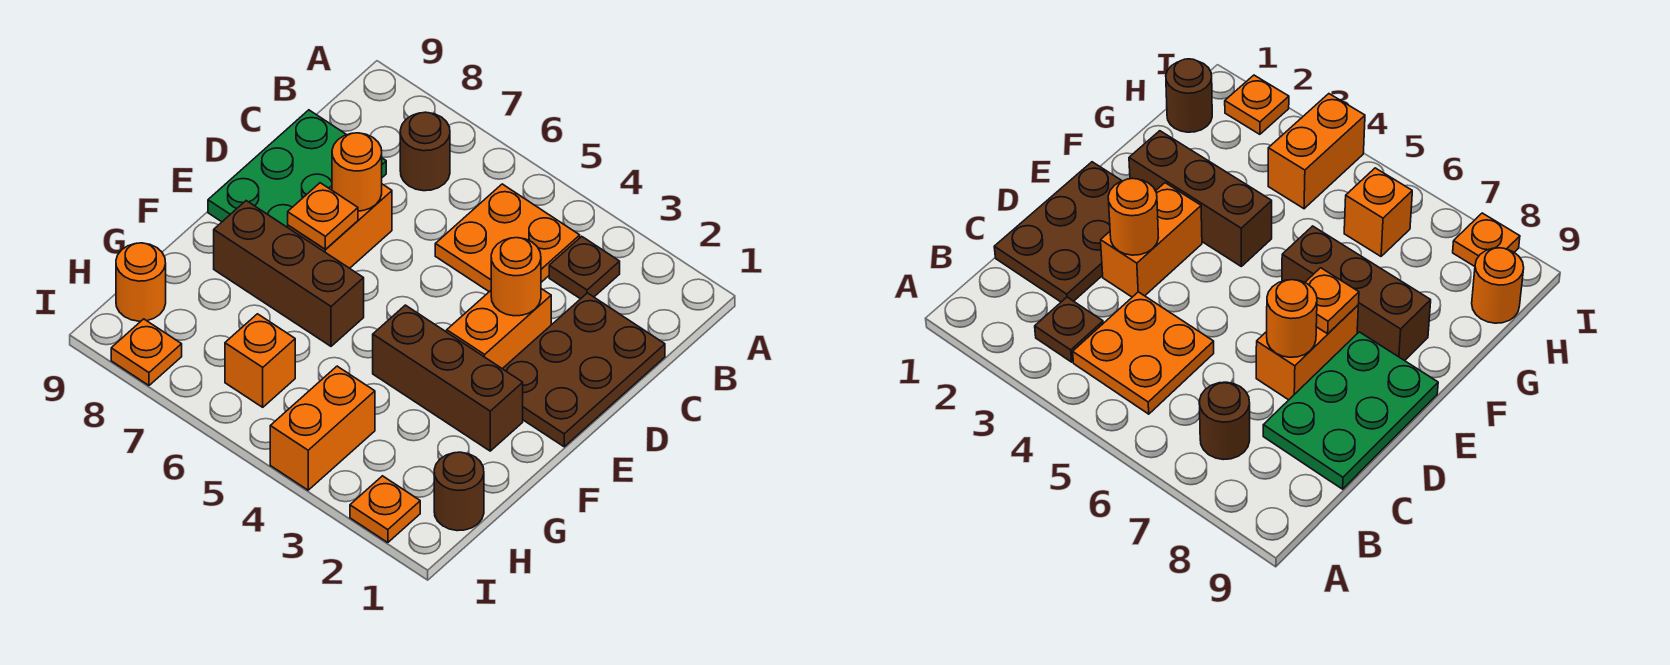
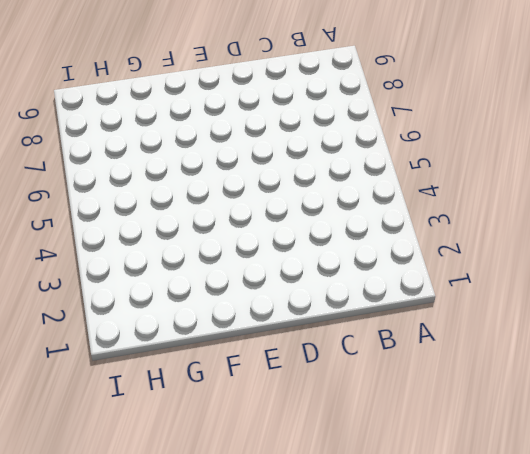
none -> brown plate B3 level 1
none -> orange plate B4:C5 level 1
none -> brown round brick B7 level 1

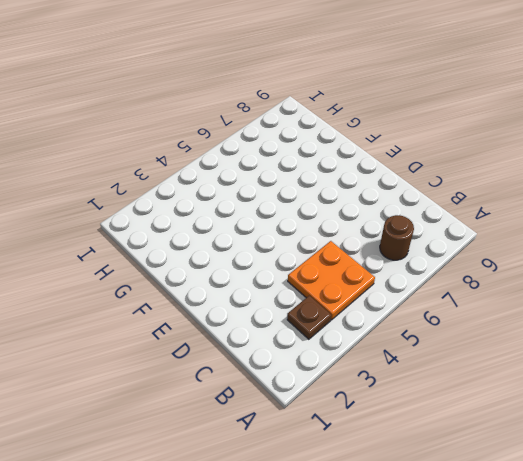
none -> brown plate C1:E2 level 1
none -> green plate C8:E9 level 1
none -> orange brick D3:E3 level 1

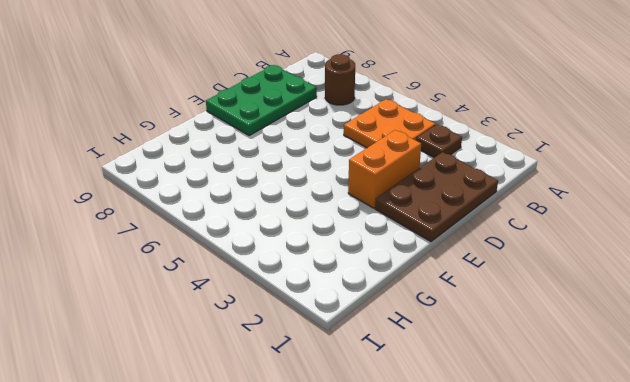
none -> orange brick D7:E7 level 1
none -> brown brick F2:F4 level 1
none -> brown brick F6:F8 level 1

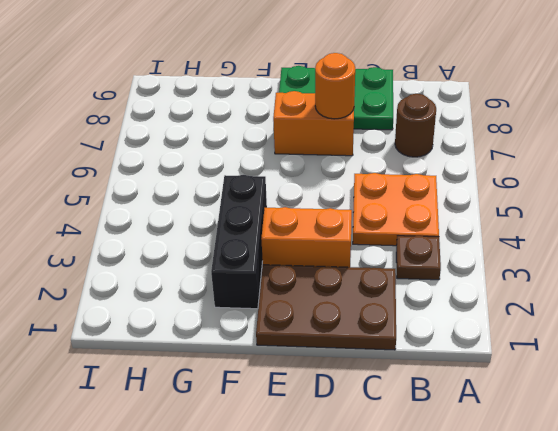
black brick F2:F4 level 1 -> brown brick F2:F4 level 1
none -> brown brick F6:F8 level 1
none -> brown round brick H1 level 1
none -> orange brick H4:I4 level 1

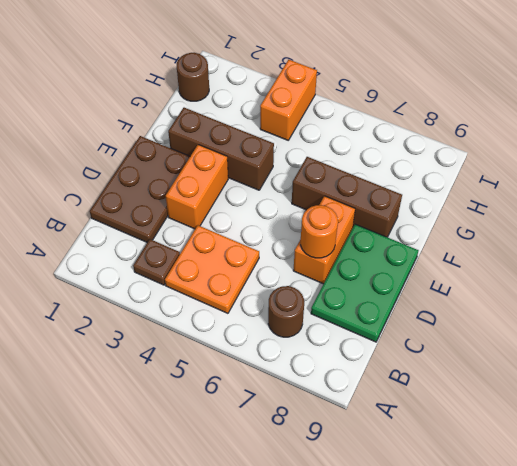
none -> orange brick H6 level 1
none -> orange round brick H9 level 1
none -> orange plate I2 level 1

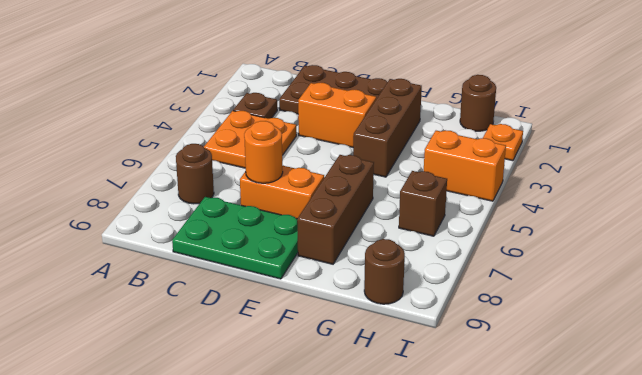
brown brick H6 level 1 -> orange brick H6 level 1
brown round brick H9 level 1 -> orange round brick H9 level 1
none -> orange plate I8 level 1
none -> orange round brick D3 level 2
none -> orange plate E7 level 2

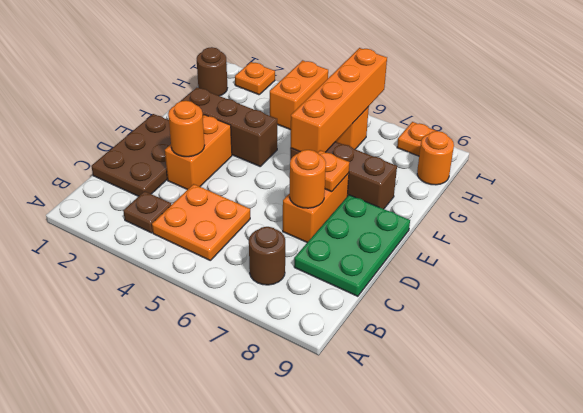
orange brick F6:I6 level 2 -> none

